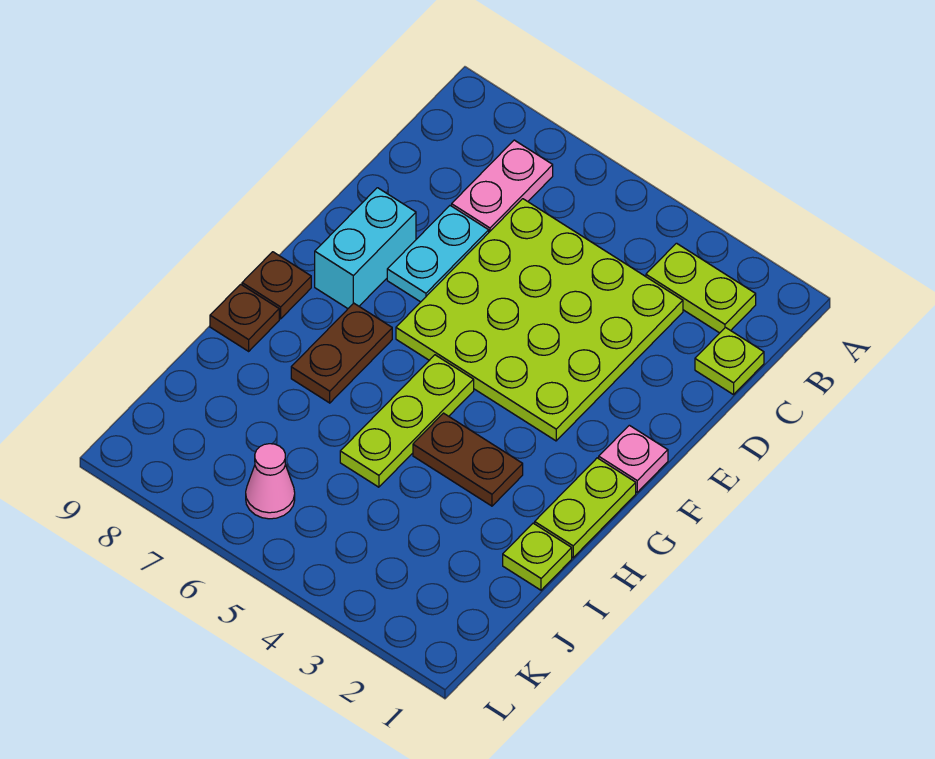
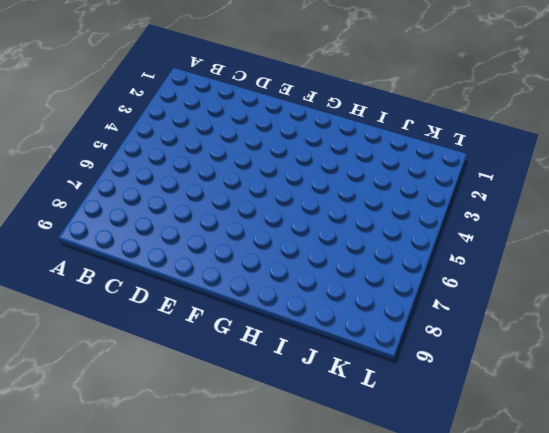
none -> lime plate B2:B3 level 1
none -> pink plate B7:C7 level 1
none -> lime plate C1 level 1

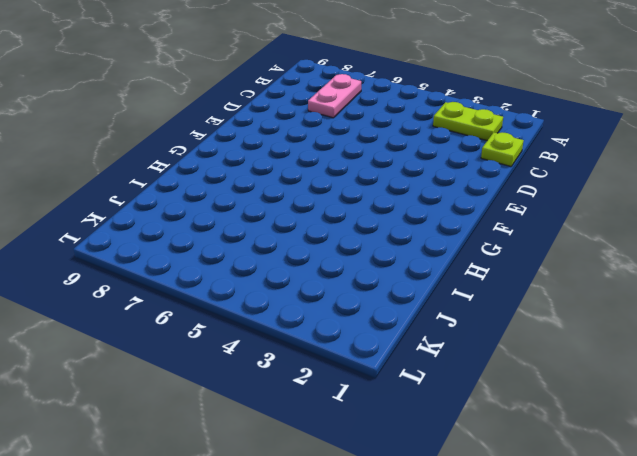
none -> lime plate C3:F6 level 1
none -> cyan plate D7:E7 level 1
none -> cyan brick E8:F8 level 1

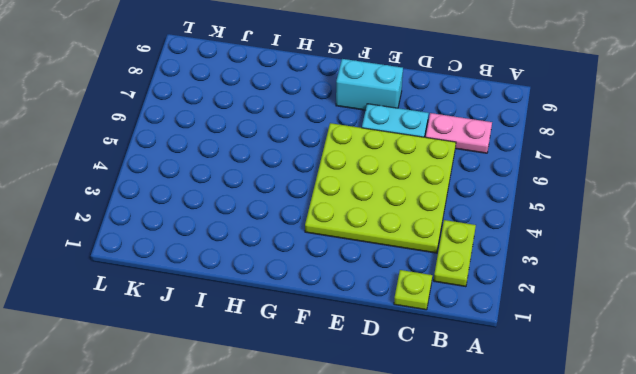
none -> pink plate F1 level 1
none -> lime plate G1:H1 level 1
none -> lime plate G5:I5 level 1

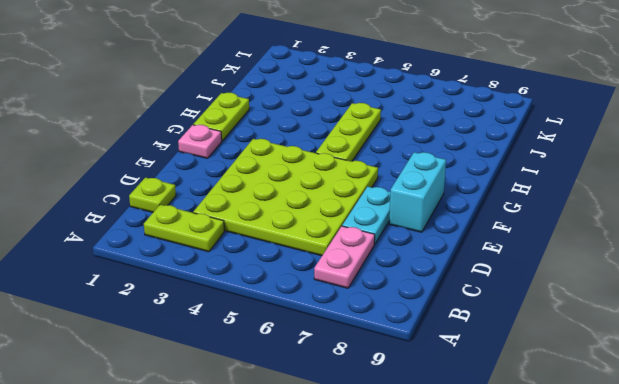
none -> brown plate G7:H7 level 1
none -> brown plate G9 level 1
none -> brown plate H3:H4 level 1

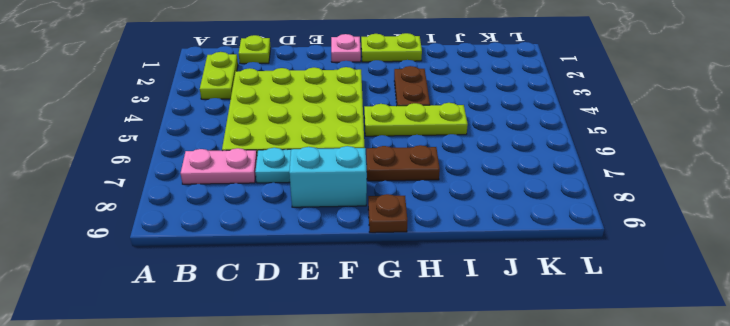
none -> brown plate H9 level 1
none -> lime plate I1 level 1
none -> pink cone K6 level 1

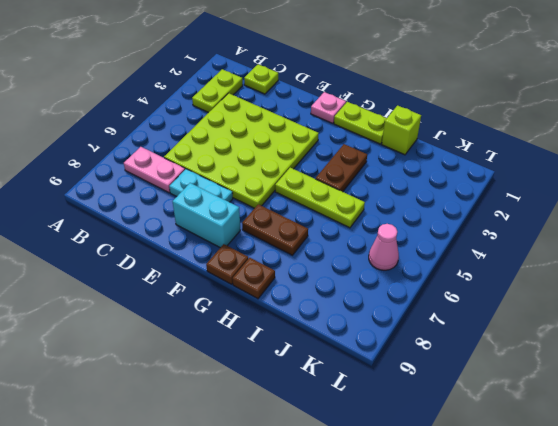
lime brick I1 level 1 -> lime plate I1 level 1

